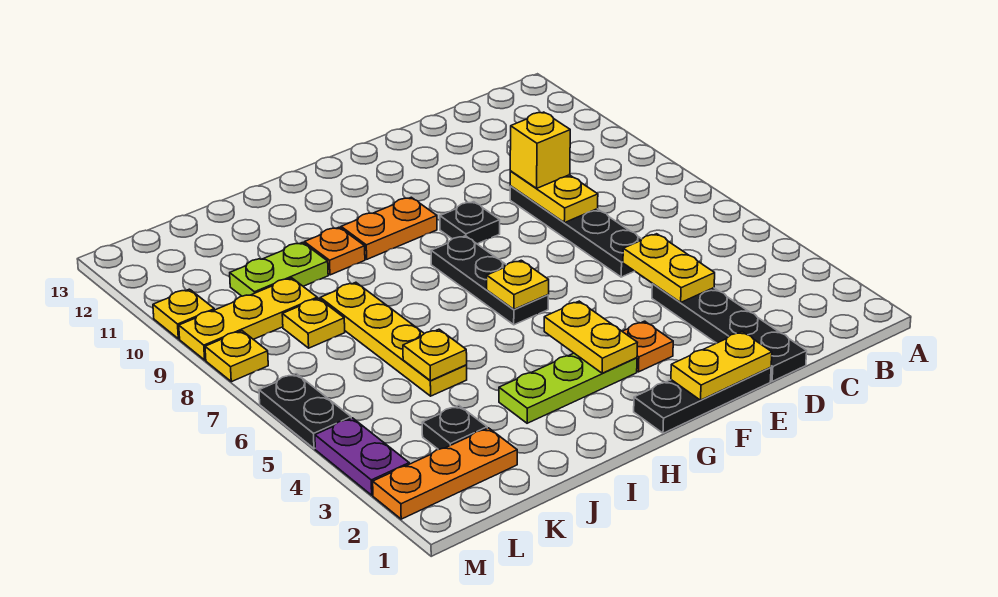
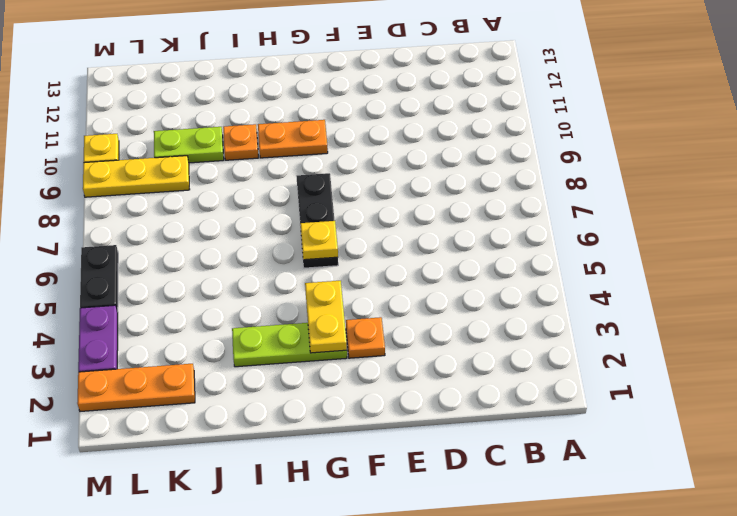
none -> black plate D1:D4 level 1
none -> black plate D6:D9 level 1
none -> black plate E1:G1 level 1

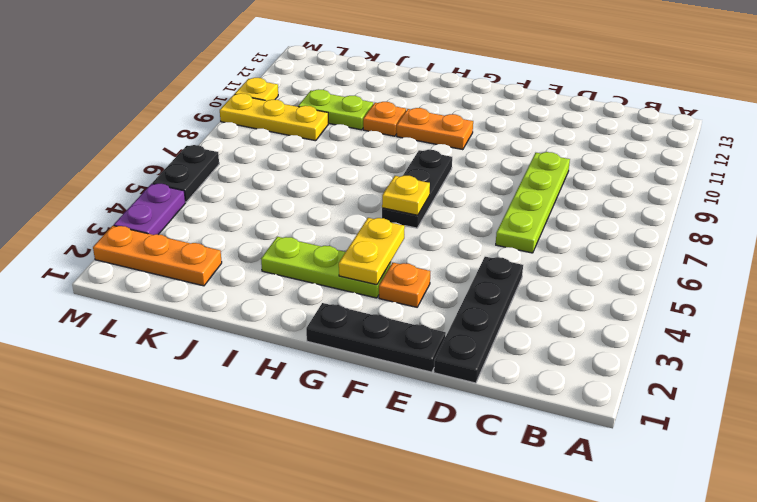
lime plate D6:D9 level 1 -> black plate D6:D9 level 1
none -> black plate F9 level 1
none -> yellow plate J5:J8 level 1
none -> black plate K3 level 1

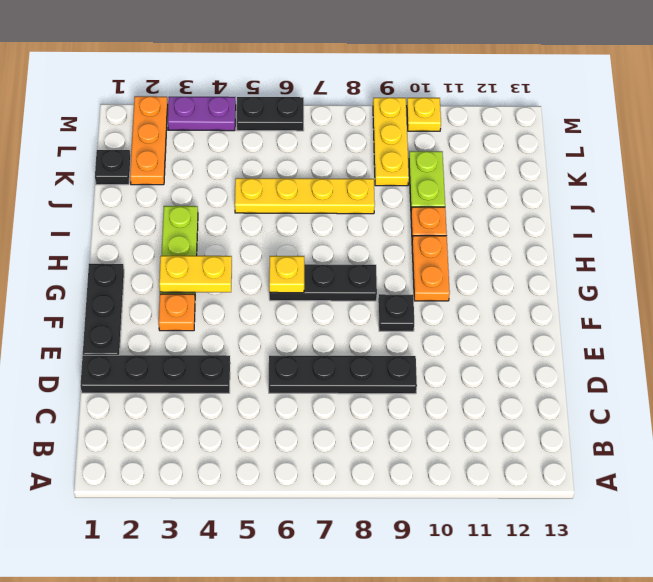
black plate K1 level 1 -> black plate K3 level 1
none -> yellow plate K8 level 1
none -> yellow plate M8 level 1
none -> yellow plate D4:D5 level 2

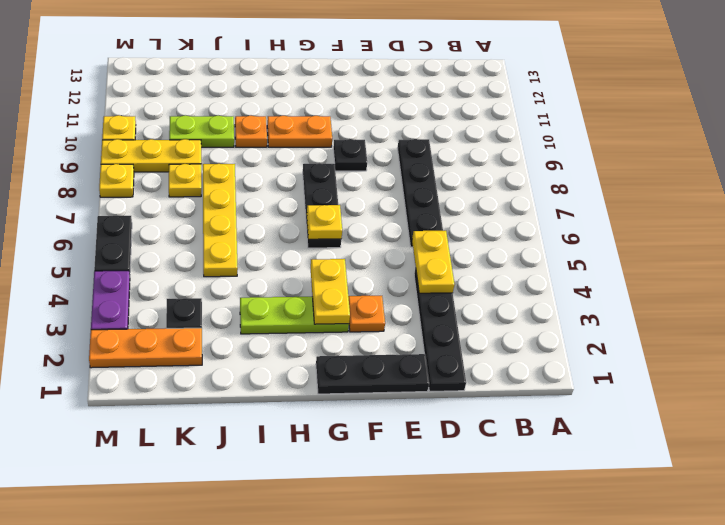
none -> yellow plate D8:D9 level 2
none -> yellow plate E1:F1 level 2
none -> yellow plate J5 level 2

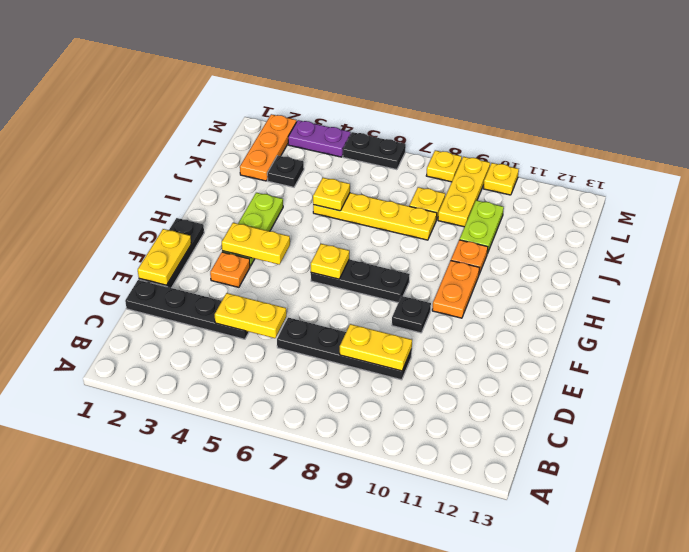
none -> yellow brick D9 level 3

